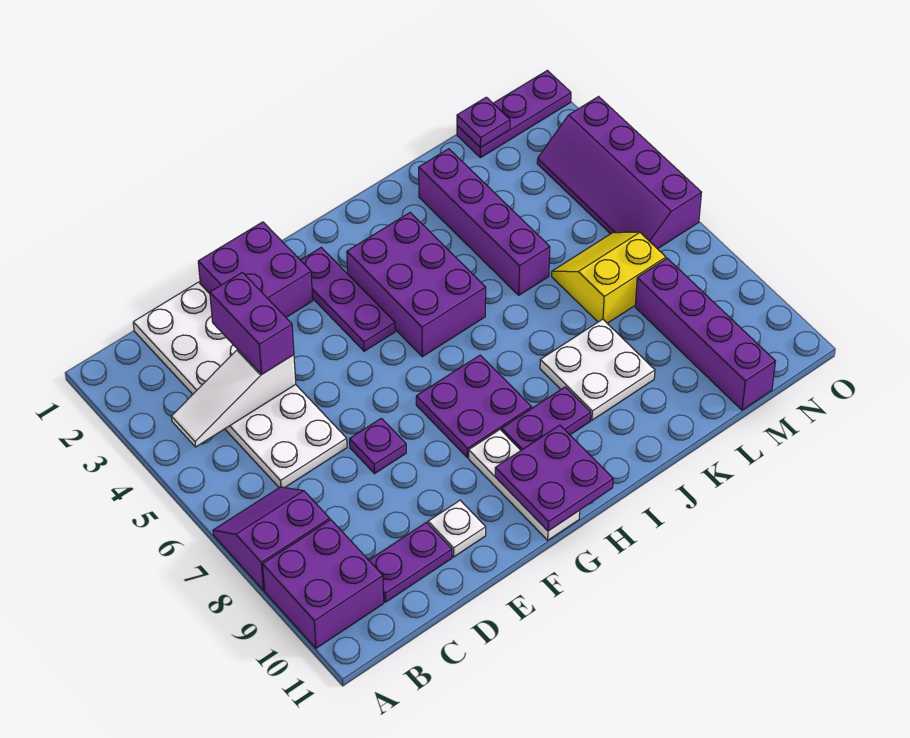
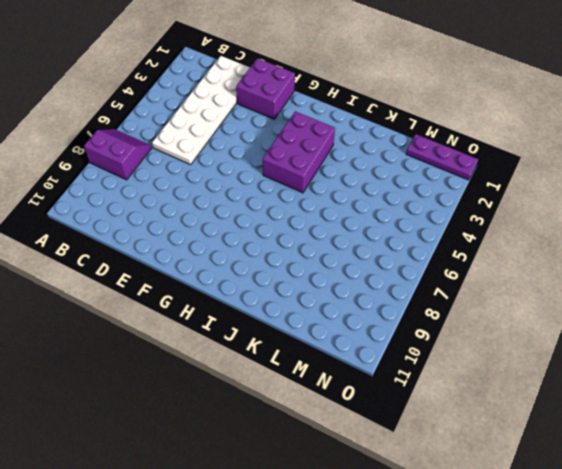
none -> purple brick A9:B10 level 1
none -> purple plate C10:D10 level 1
none -> purple plate E7 level 1

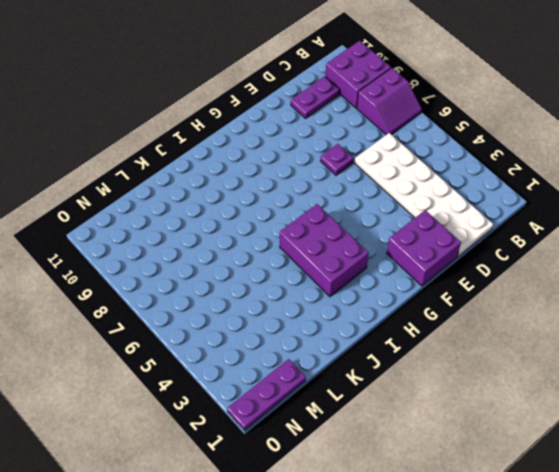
none -> white plate E10 level 1
none -> purple plate G2:G4 level 1
none -> purple plate G7:H8 level 1

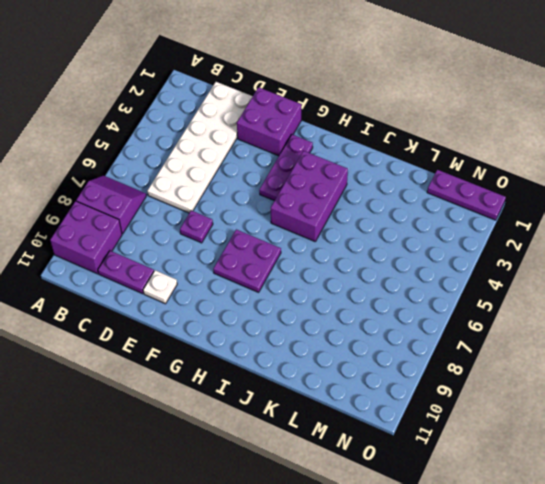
none -> white plate G9:G11 level 1
none -> purple plate H9:I9 level 1
none -> white plate J8:K9 level 1

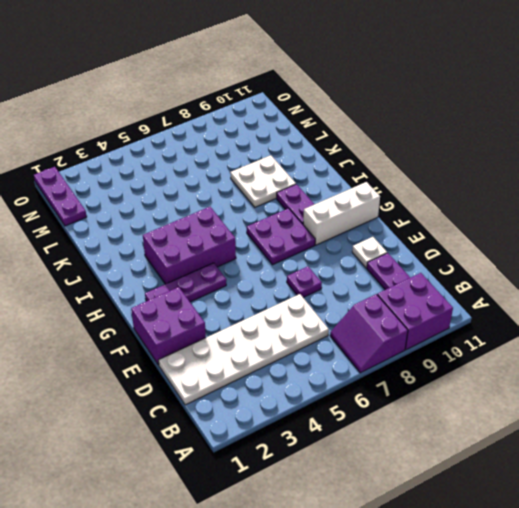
white brick G9:G11 level 1 -> white plate G9:G11 level 1
none -> purple brick K2:K5 level 1
none -> yellow slope L6:M7 level 1 top 7
none -> purple brick M8:M11 level 1

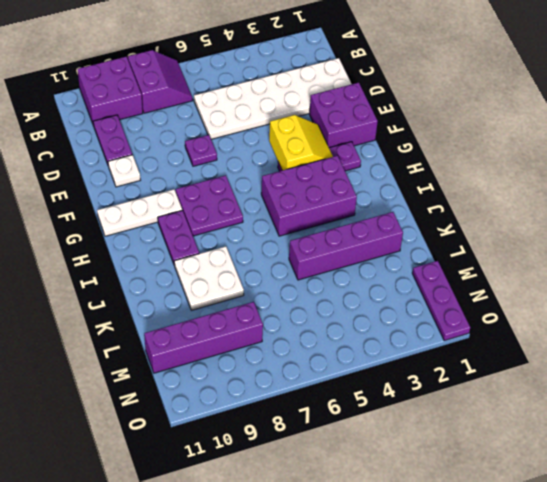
yellow slope F3:G4 level 2 top 4 -> yellow slope L6:M7 level 1 top 7
none -> purple slope N3:O6 level 1 top O
none -> white slope B4:D4 level 2 top D
none -> purple plate G10:H11 level 2

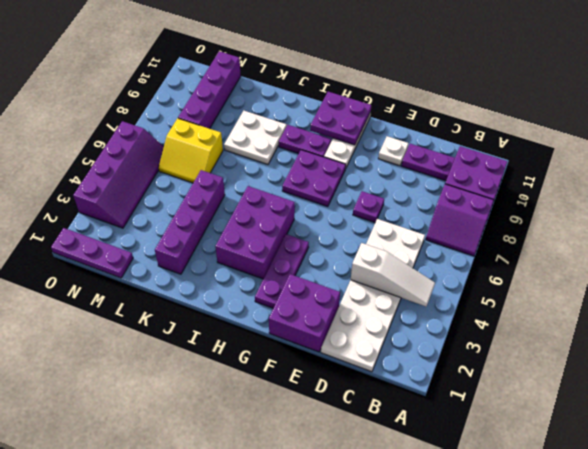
none -> purple plate M1 level 2
none -> purple brick D3:D4 level 3

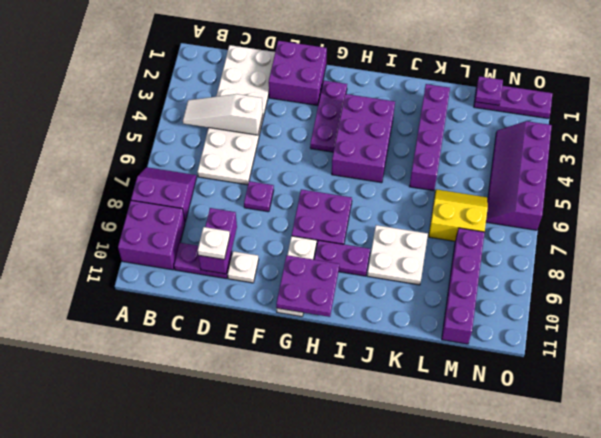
purple brick D9:D10 level 2 -> purple brick D3:D4 level 3
white plate D10 level 3 -> none

